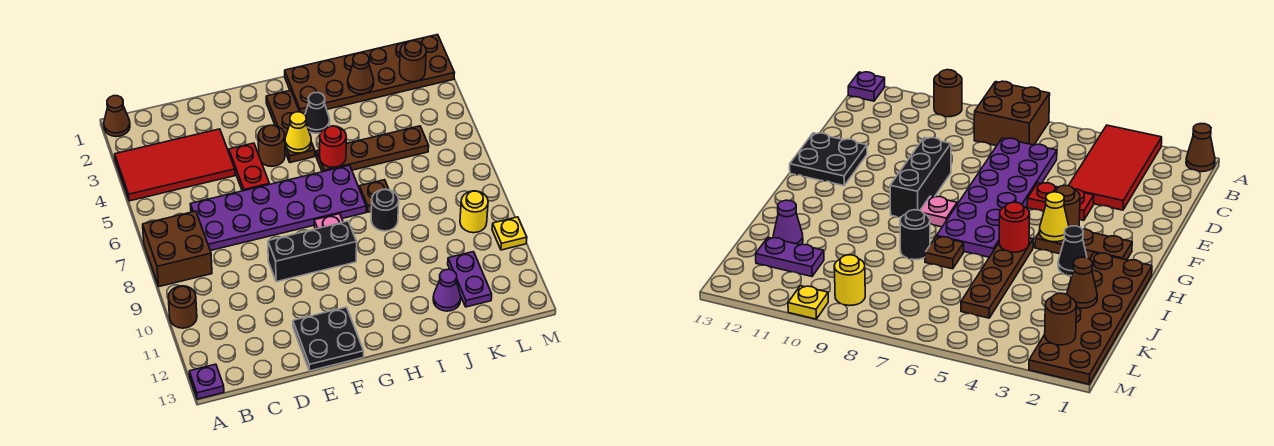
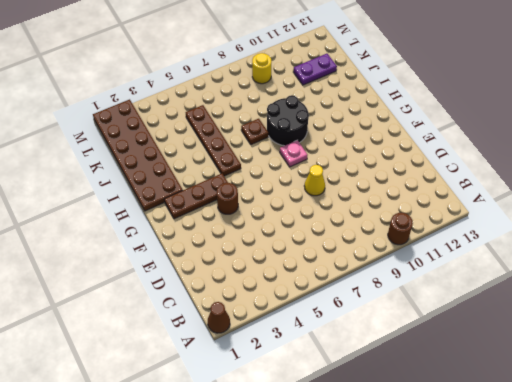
yellow cone E8 level 1 -> yellow cone G4 level 2
black round brick H8:I9 level 1 -> black round brick I8 level 1
none -> red tile A3:D4 level 1
none -> brown brick A7:B8 level 1
none -> purple plate A13 level 1

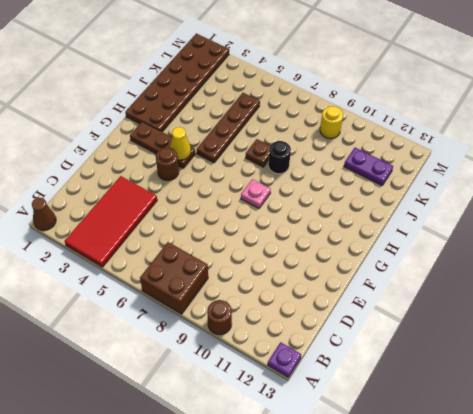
none -> purple plate C6:H7 level 1
none -> red plate E4:E5 level 1
none -> black brick E9:G9 level 1

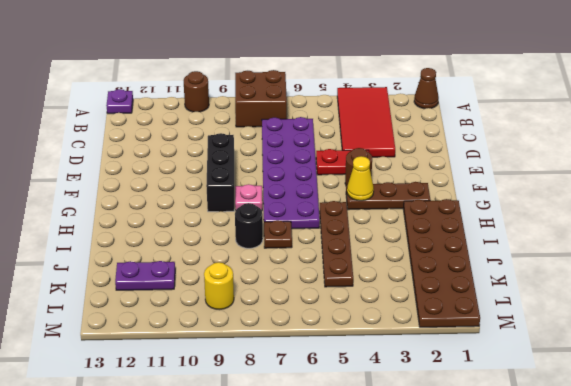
none -> black plate E12:F13 level 1
none -> black cone H3 level 1
none -> purple cone J12 level 1

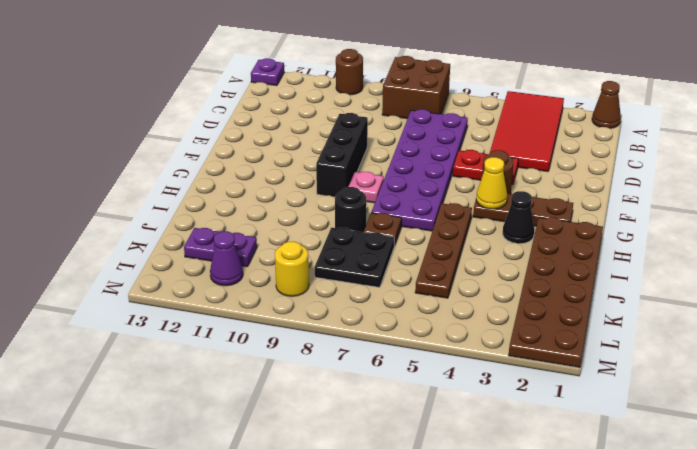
black plate J7:K8 level 1 -> black plate E12:F13 level 1
purple cone L11 level 1 -> purple cone J12 level 1
none -> yellow plate M10 level 1
none -> red round brick H5 level 2
none -> brown cone J2 level 2

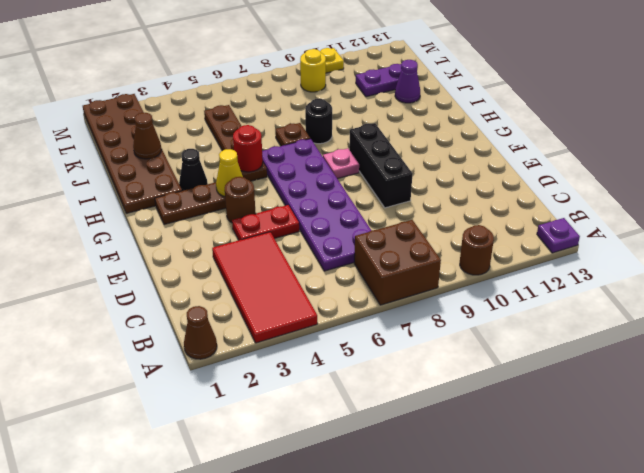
none -> black plate E12:F13 level 1
none -> brown round brick L2 level 2

